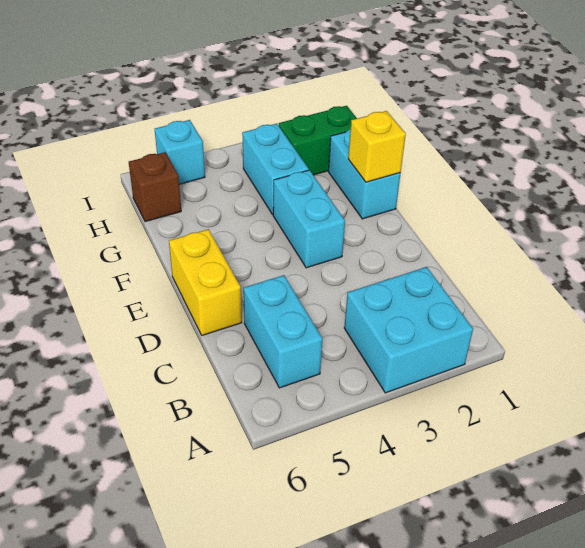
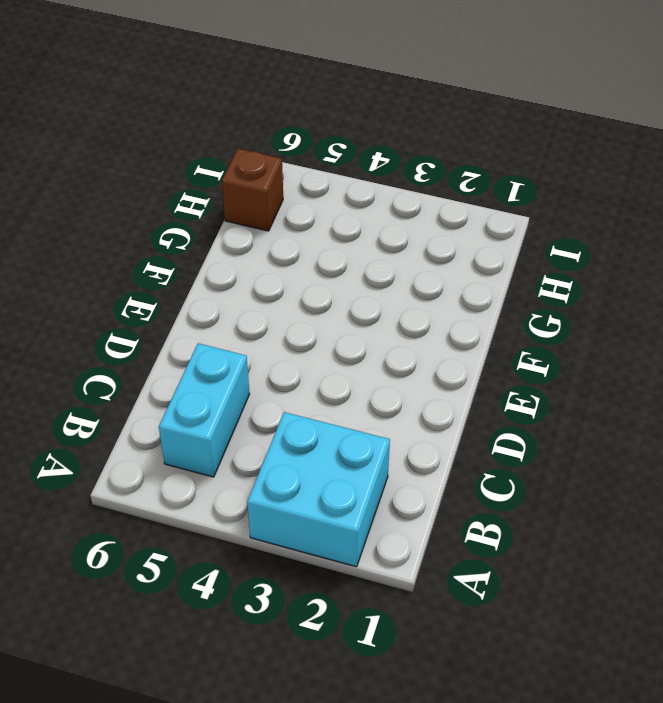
none -> yellow brick D6:E6 level 1
none -> cyan brick E3:F3 level 1

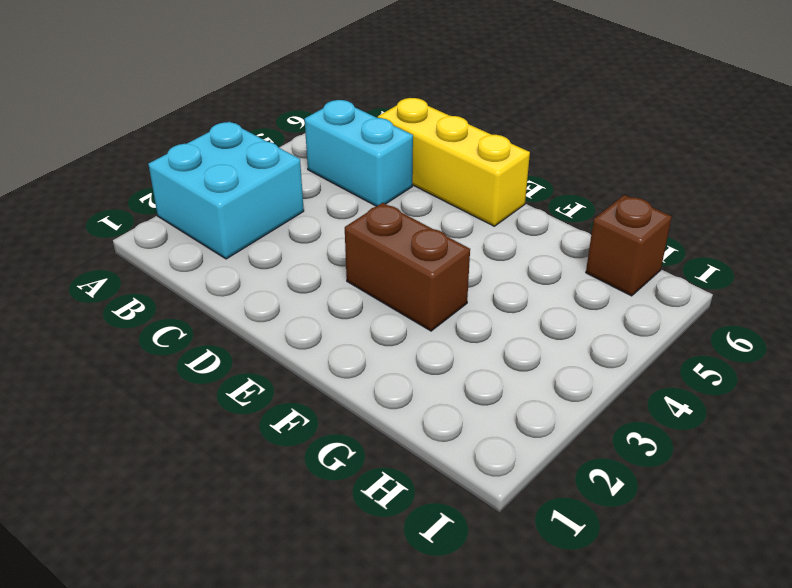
yellow brick C6:E6 level 1 -> yellow brick D6:E6 level 1
brown brick E3:F3 level 1 -> cyan brick E3:F3 level 1
none -> cyan brick F1:G1 level 1
none -> cyan brick G3:H3 level 1

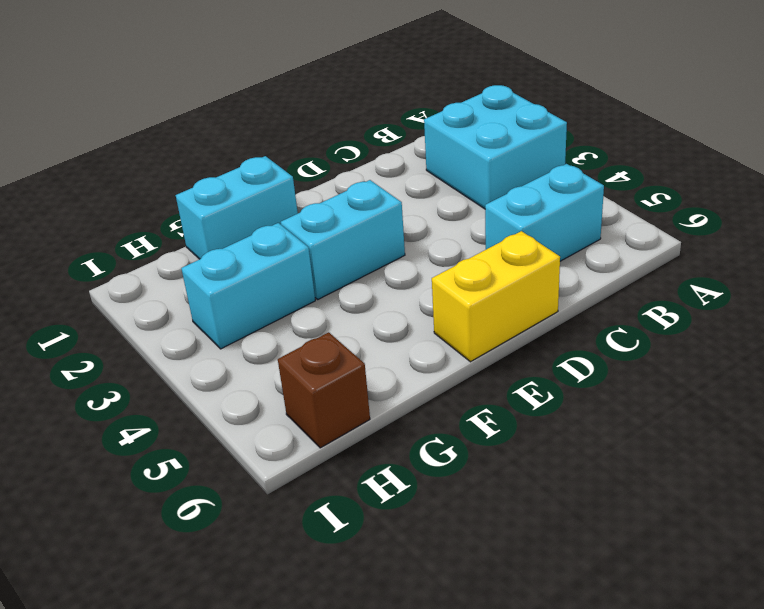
none -> green brick H1:H2 level 1
none -> cyan brick I5 level 1

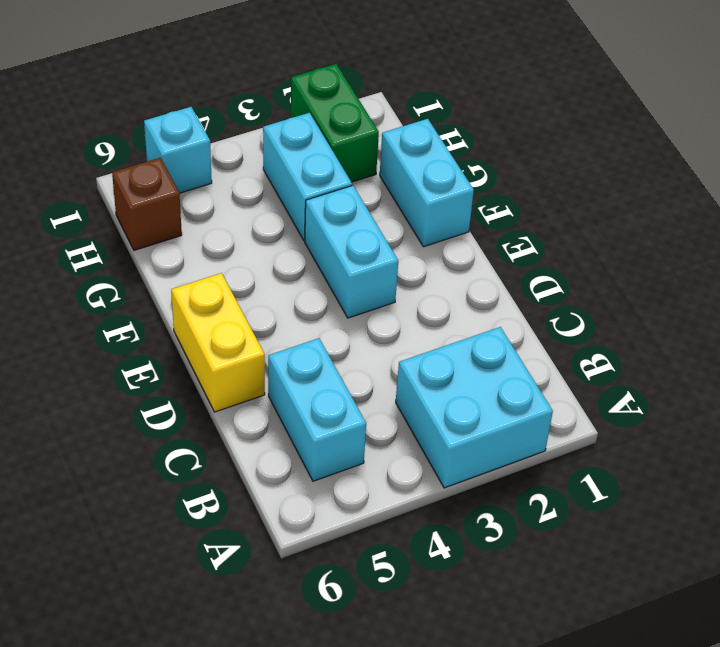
green brick H2:I2 level 1 -> green brick H1:H2 level 1
none -> yellow brick F1 level 2

